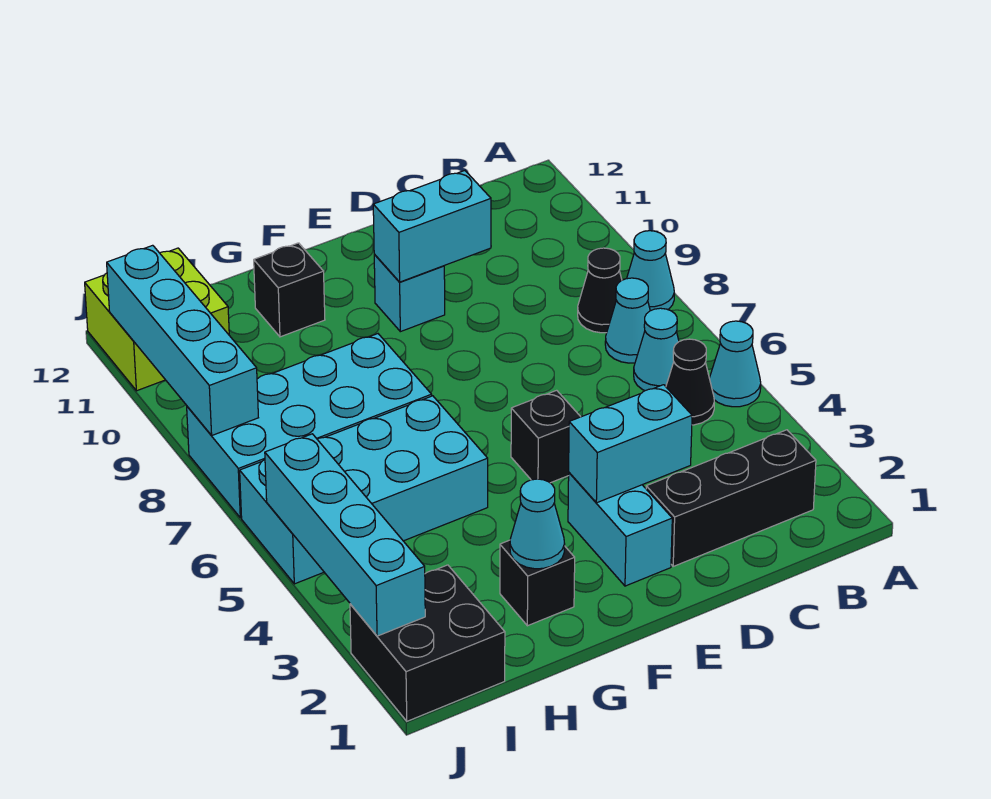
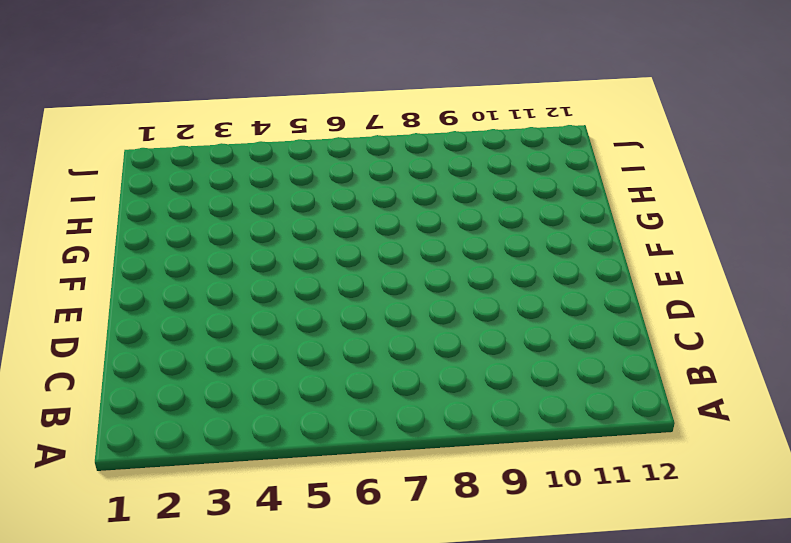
none -> cyan cone A5 level 1
none -> cyan cone A8 level 1
none -> black brick B2:D2 level 1

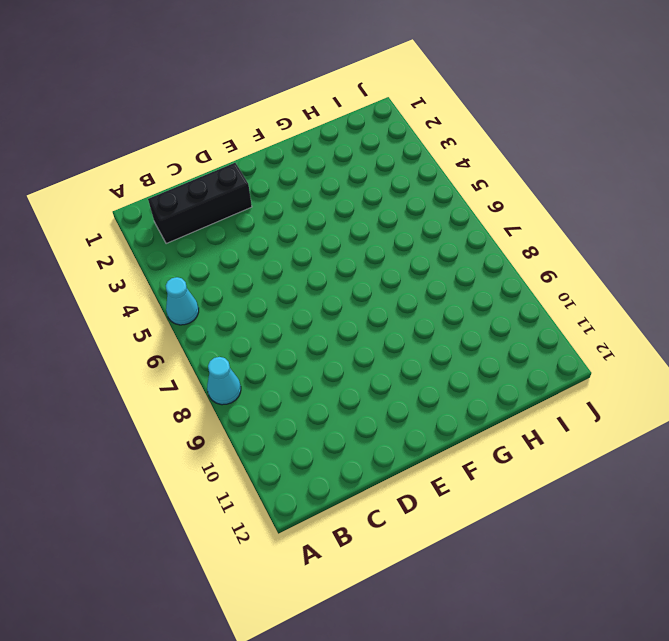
none -> black cone B5 level 1
none -> cyan cone B6 level 1
none -> cyan cone B7 level 1

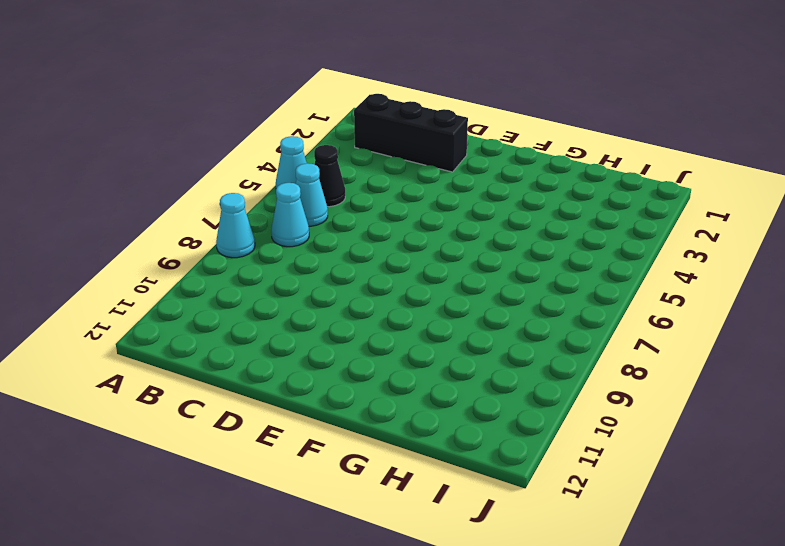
none -> black cone B8 level 1
none -> cyan brick E2:E3 level 1
none -> black brick E5 level 1

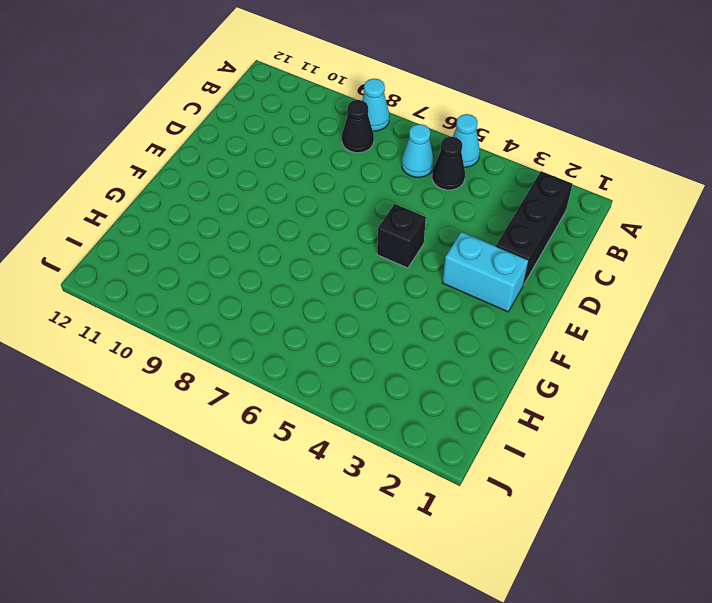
none -> cyan cone B7 level 1
none -> cyan brick E10 level 1
none -> black brick G2 level 1

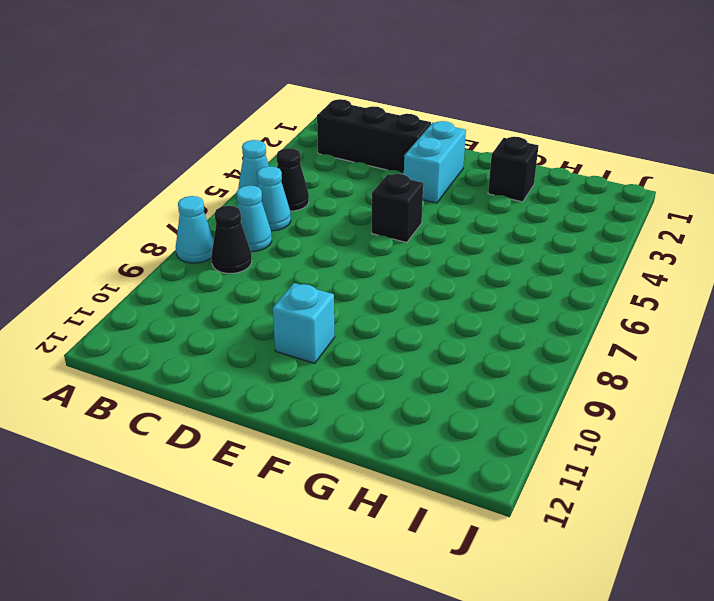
none -> cyan brick G5:J6 level 1
none -> cyan brick G7:J8 level 1
none -> black brick G11 level 1

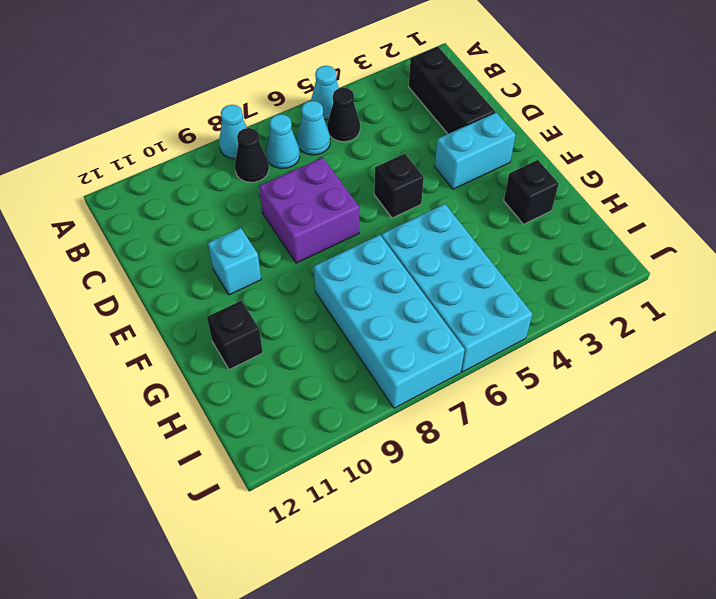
purple brick D7:E8 level 1 -> none
none -> black brick I1:J2 level 1
none -> lime brick I11:J12 level 1
none -> cyan brick D3:E3 level 2

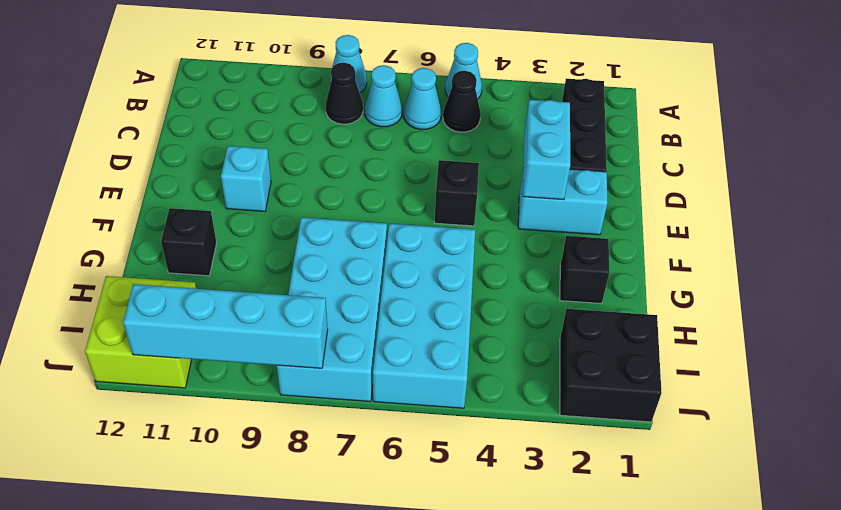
none -> cyan brick D10:E10 level 2
none -> cyan cone G2 level 2
none -> cyan brick J2:J5 level 2

